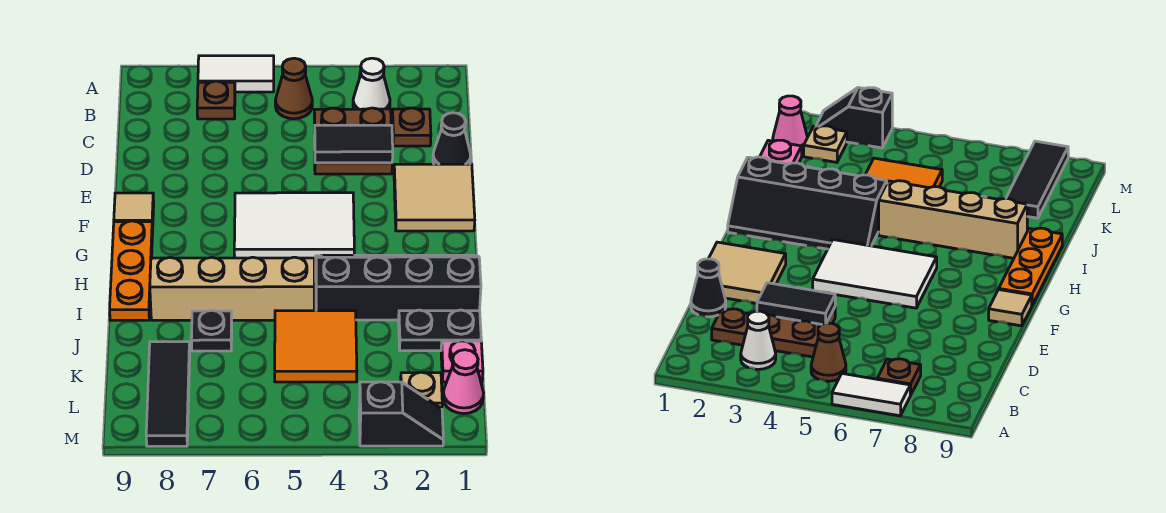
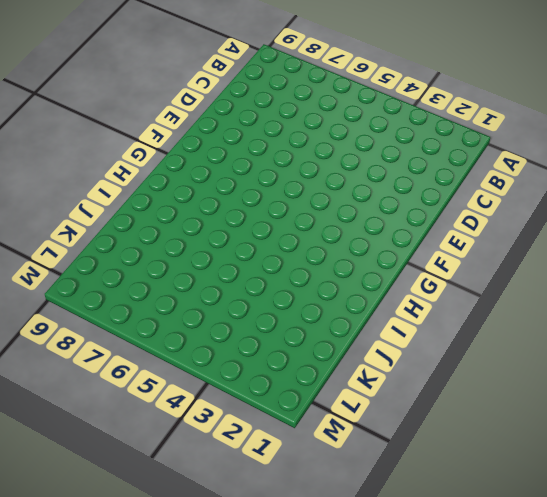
none -> white tile A6:A7 level 1
none -> white cone B3 level 1
none -> brown cone B5 level 1

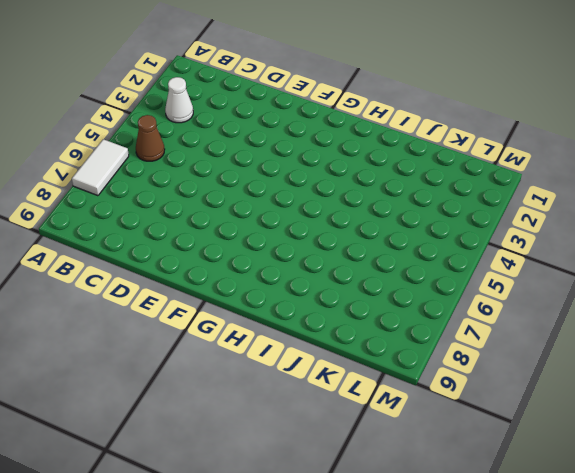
none -> brown plate B7 level 1
none -> brown plate C2 level 1
none -> brown plate C3:D4 level 1

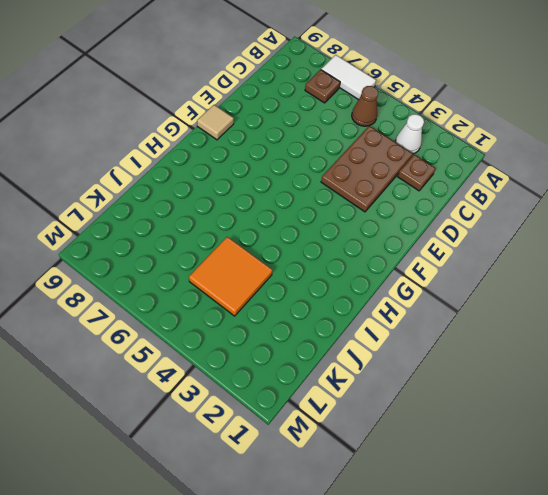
brown plate C3:E4 level 1 -> brown plate C3:D4 level 1
none -> black cone D1 level 1
none -> tan tile E1:F2 level 1
none -> white tile F4:G6 level 1

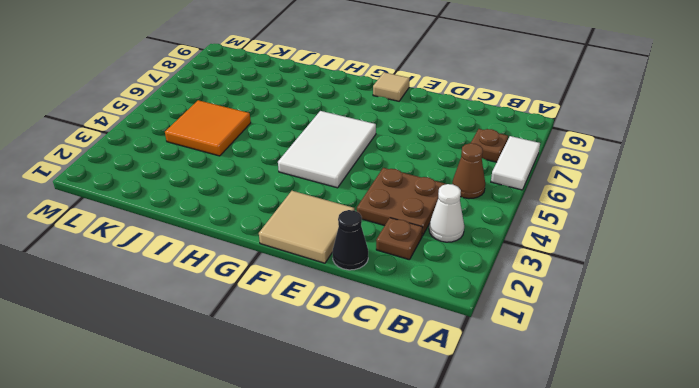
none -> orange plate G9:I9 level 1
none -> black slope H1:I4 level 1 top I
none -> tan brick I5:I8 level 1

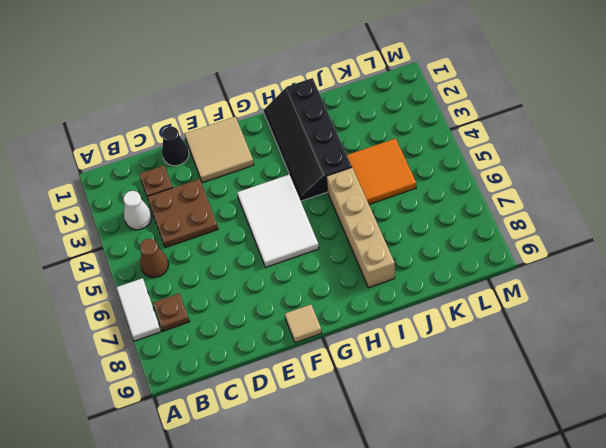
none -> orange plate G9:I9 level 1
none -> black plate J1:J2 level 1
none -> black plate J7 level 1

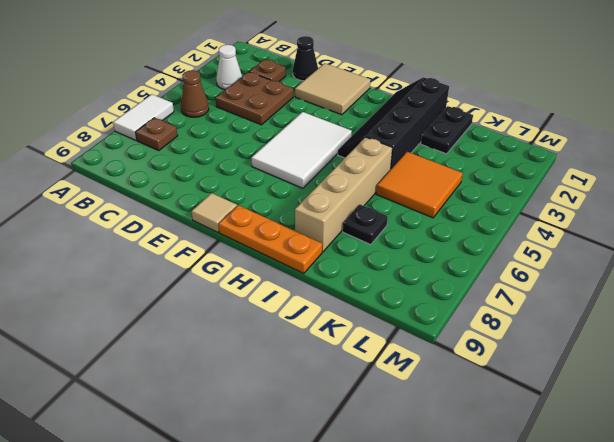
none -> pink plate K1 level 1
none -> black tile K8:M8 level 1
none -> pink cone L1 level 1

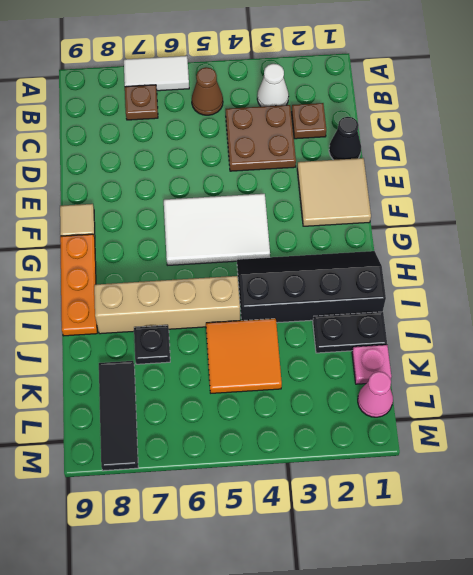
none -> tan plate L2 level 1
none -> black slope M2:M3 level 1 top 3
none -> black tile D3:D4 level 2

